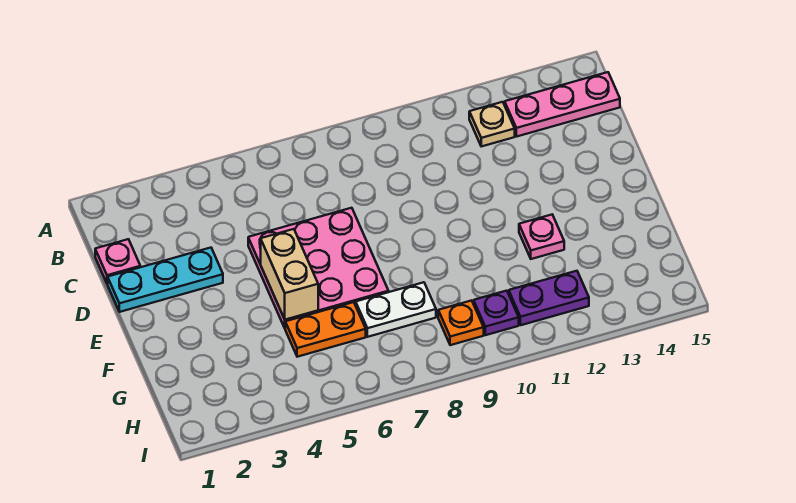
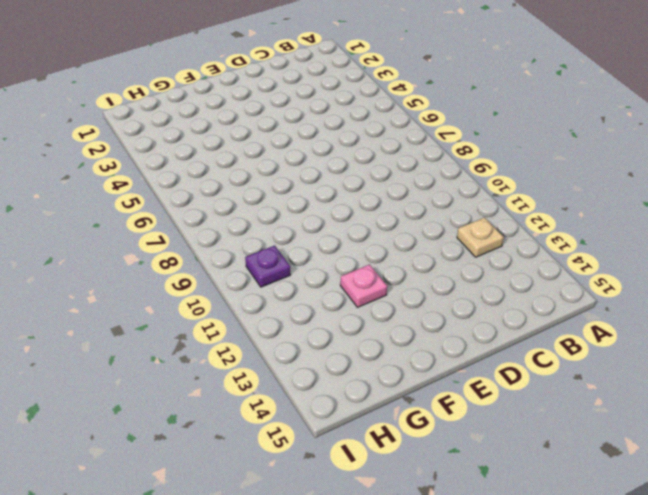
none -> pink plate B13:B15 level 1
none -> pink plate C1 level 1
none -> cyan plate D1:D3 level 1

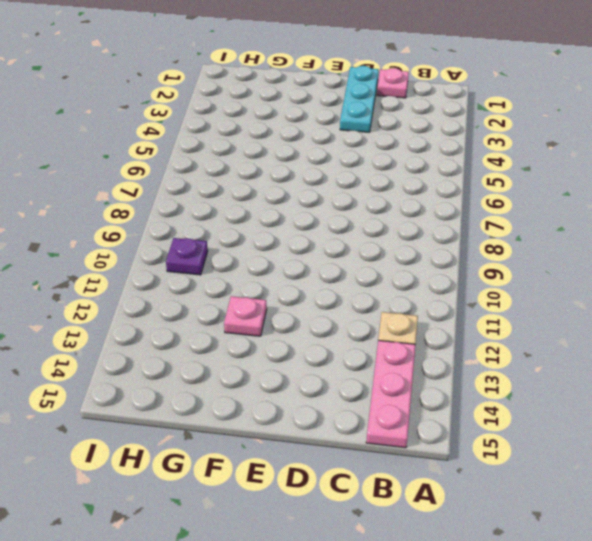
none -> pink plate D5:F7 level 1
none -> orange plate G5:G6 level 1
none -> white plate G7:G8 level 1

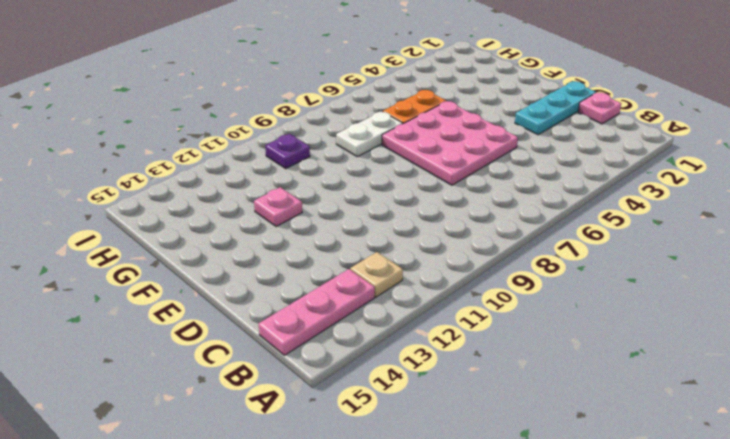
none -> orange plate H9 level 1
none -> purple plate H11:H12 level 1
none -> tan brick E5:F5 level 2

